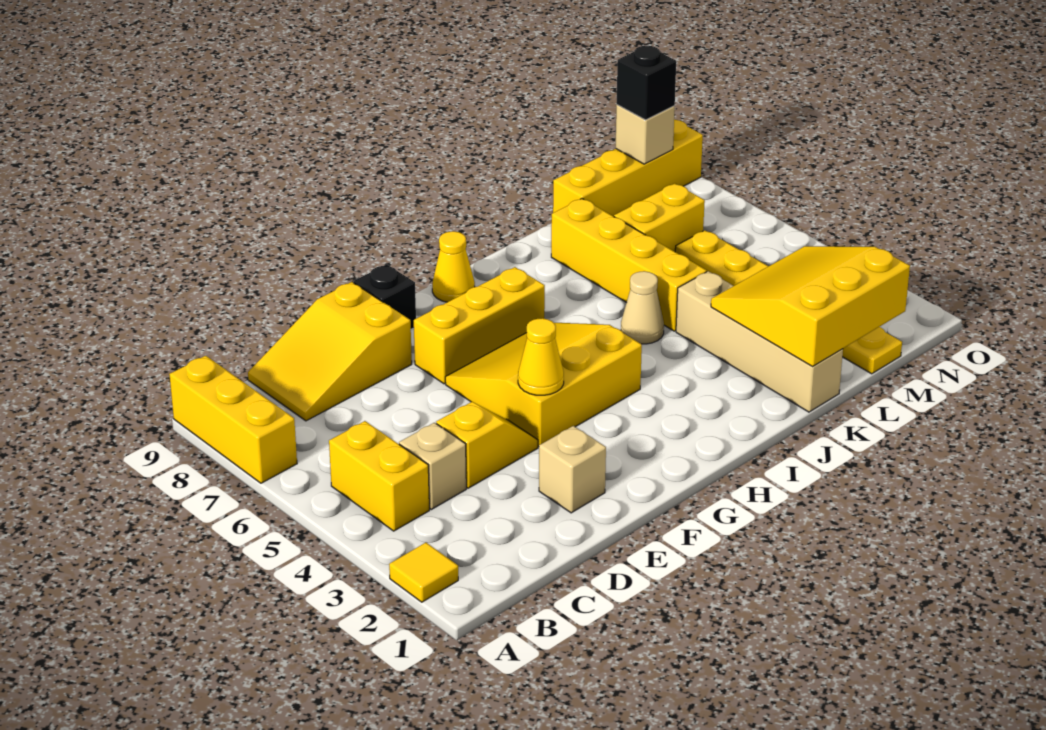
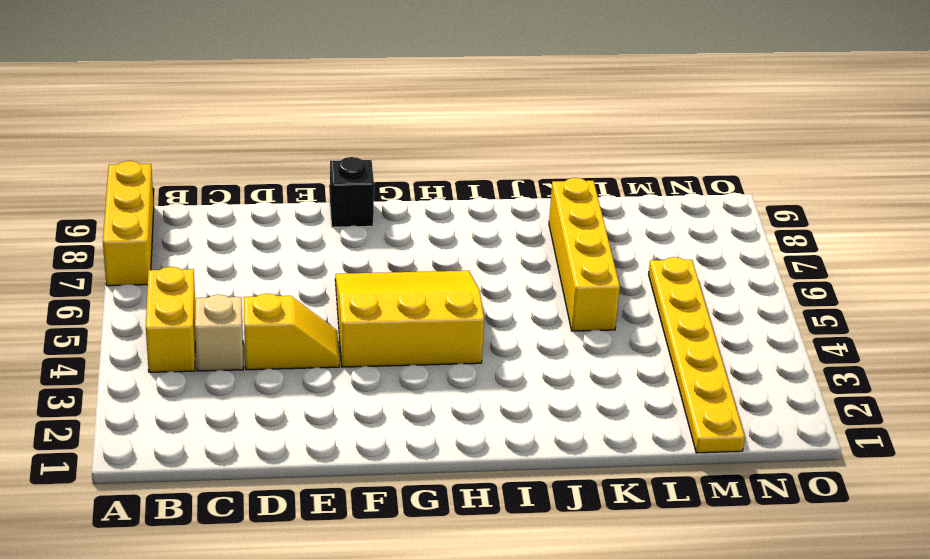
none -> yellow tile A2 level 1
none -> yellow slope C8:E9 level 1 top E
none -> tan brick E2 level 1

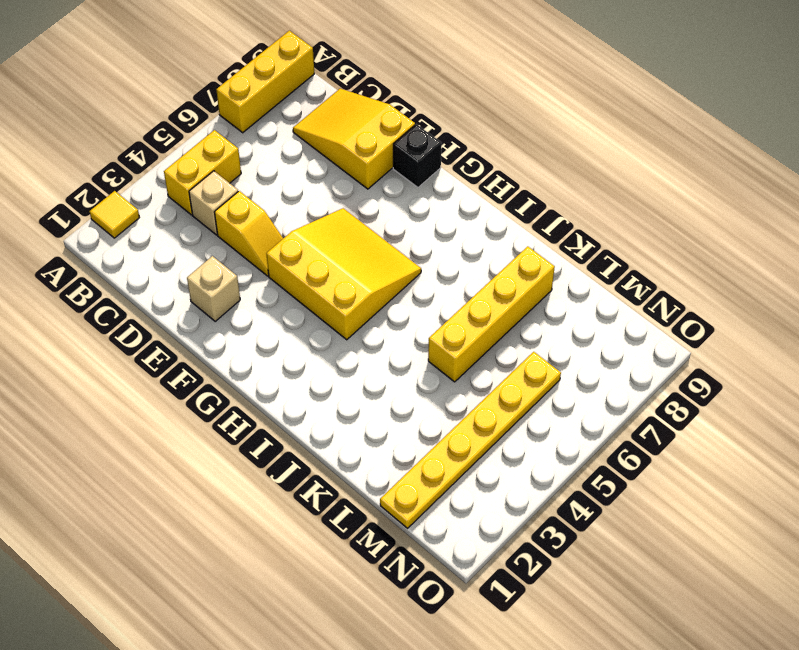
none -> yellow brick F7:H7 level 1
none -> yellow cone H9 level 1
none -> tan cone J5 level 1

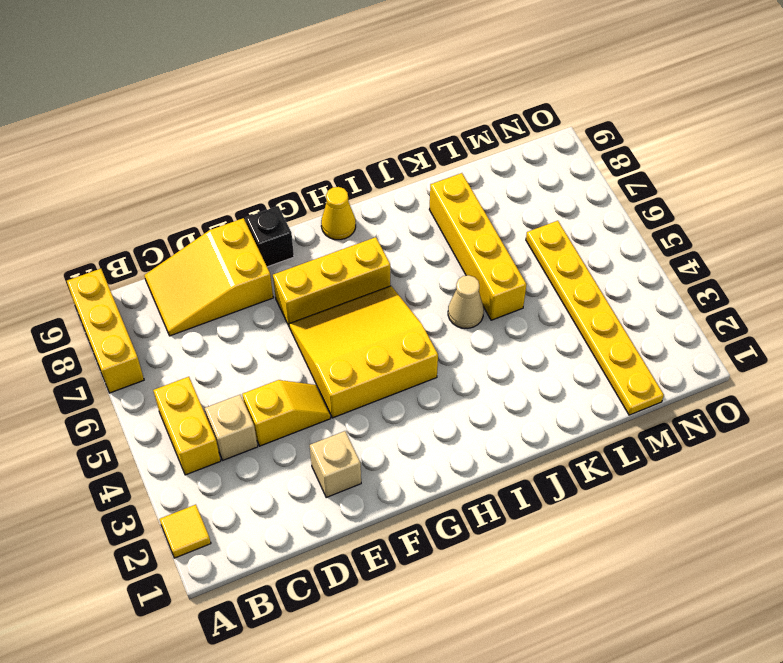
none -> tan brick K1:K4 level 1
none -> yellow brick L7:M7 level 1
none -> yellow brick L9:O9 level 1

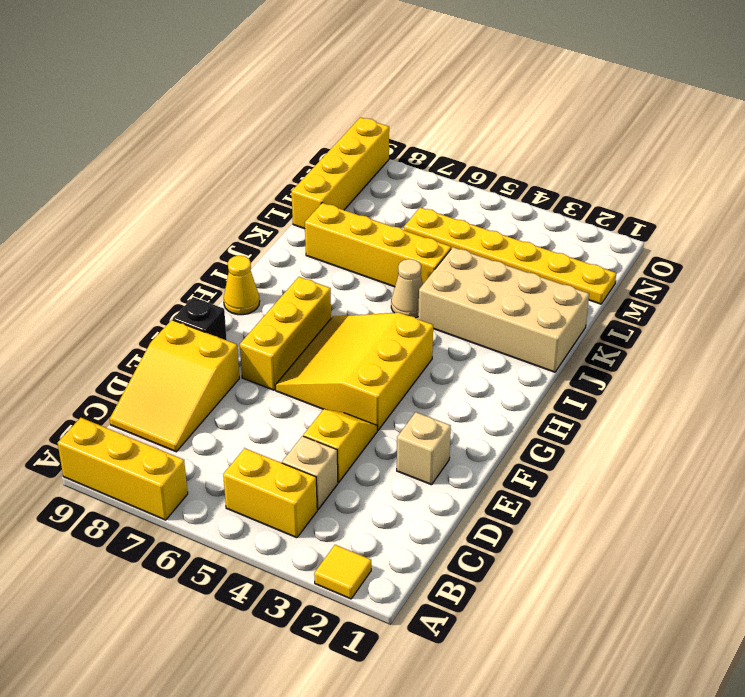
tan brick J1:K4 level 1 -> tan brick K1:K4 level 1
none -> yellow brick L7:M7 level 1
none -> yellow cone F4 level 2
none -> yellow slope K1:M3 level 2 top 1

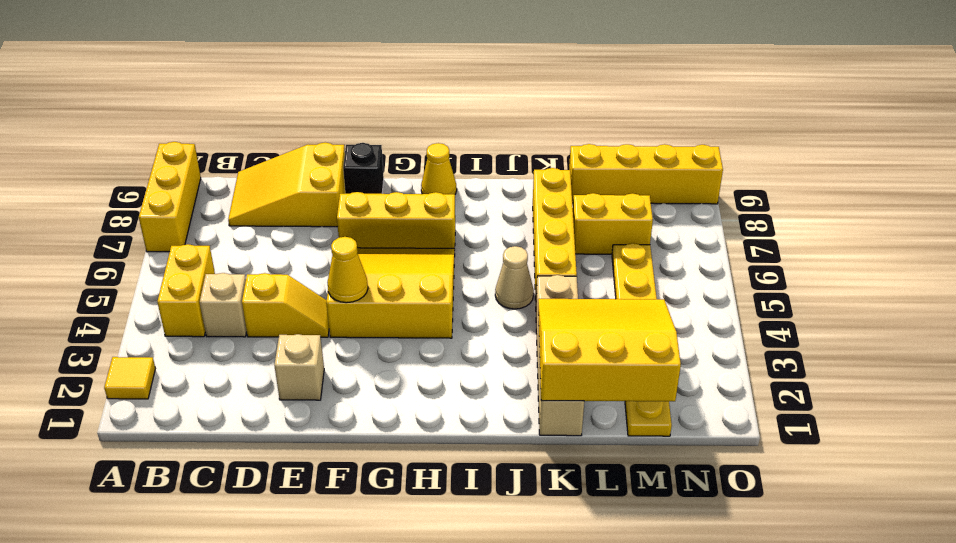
none -> tan brick N9 level 2
none -> black brick N9 level 3

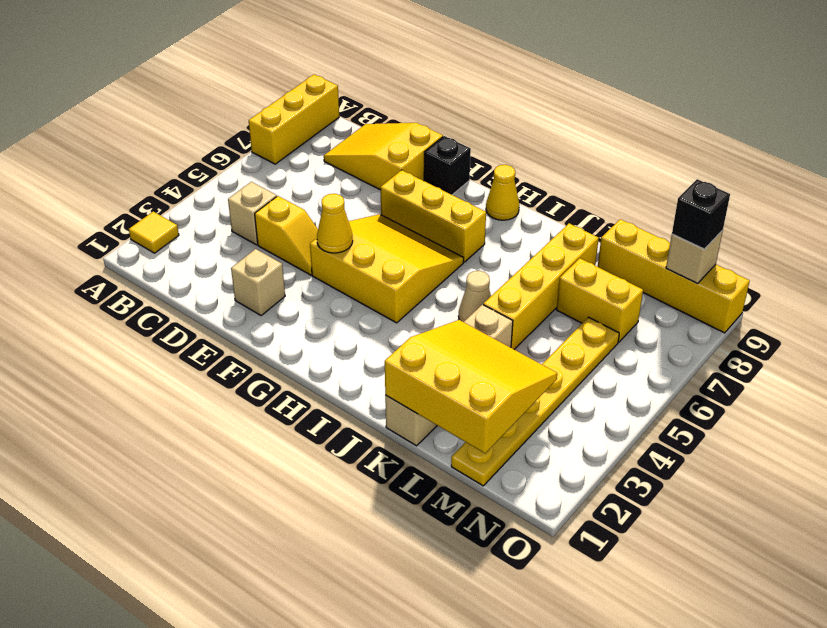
none -> yellow brick B4:B5 level 1

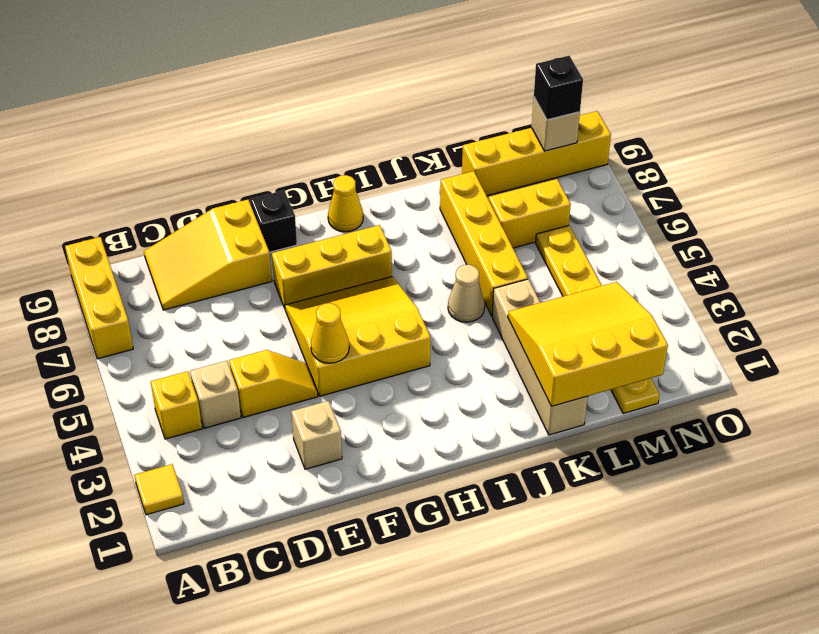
yellow brick B4 level 1 -> yellow brick B4:B5 level 1

